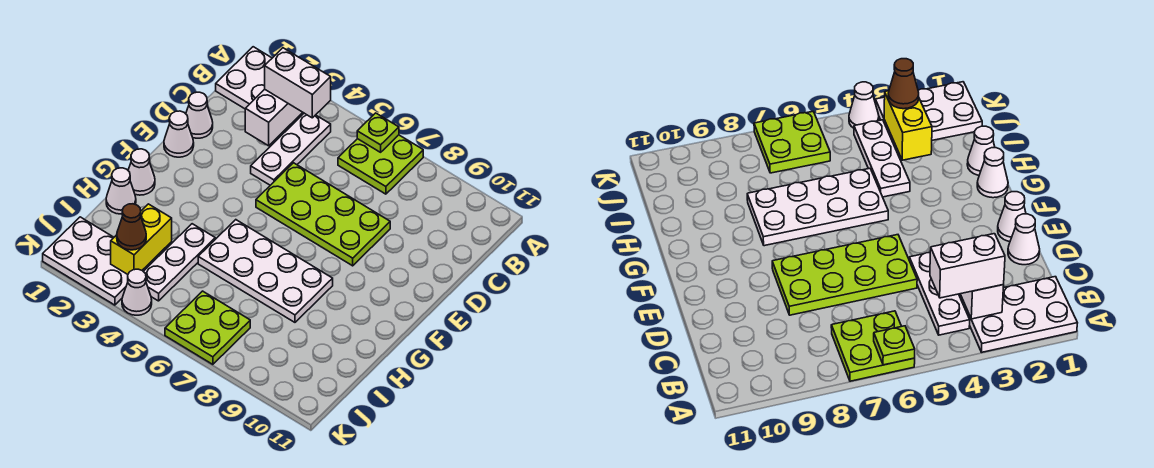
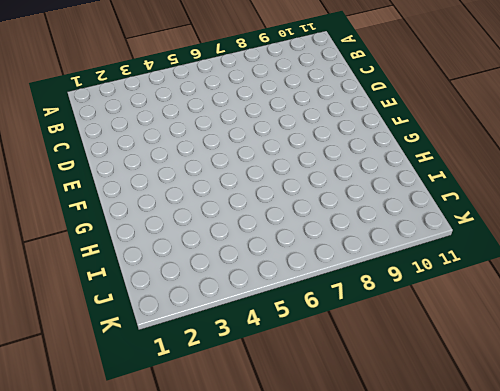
none -> white plate A1:B3 level 1
none -> lime plate A6:B7 level 1
none -> white plate B4:D4 level 1

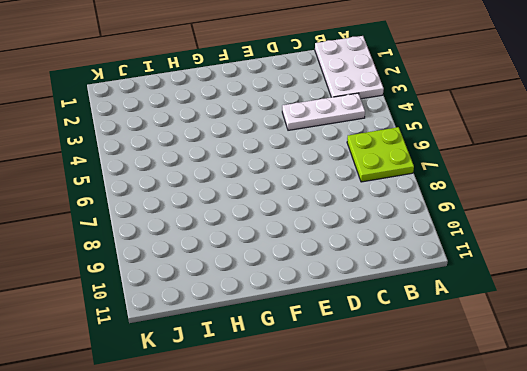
none -> white cone D1 level 1
none -> lime plate D5:E8 level 1
none -> white cone E1 level 1

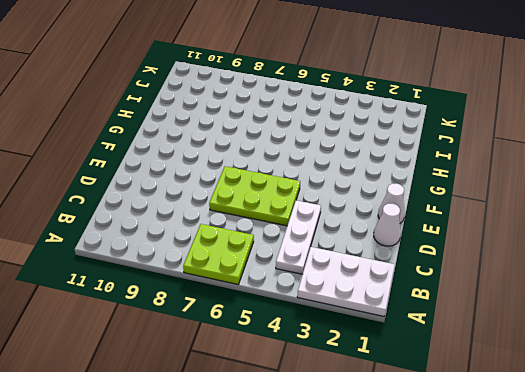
lime plate D5:E7 level 1 -> lime plate D5:E8 level 1
none -> white cone G1 level 1
none -> white plate G5:H8 level 1
none -> white cone H1 level 1

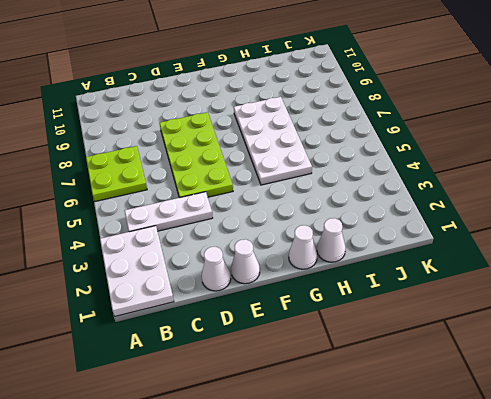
none -> white plate H4:J4 level 1
none -> white plate J1:K3 level 1
none -> lime plate J6:K7 level 1

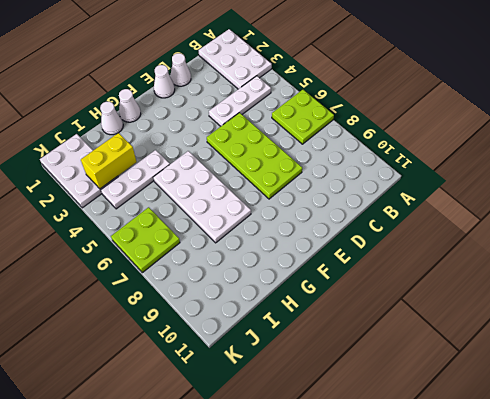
none -> white cone K4 level 1
none -> lime plate A6 level 2
none -> white brick B3:C3 level 2

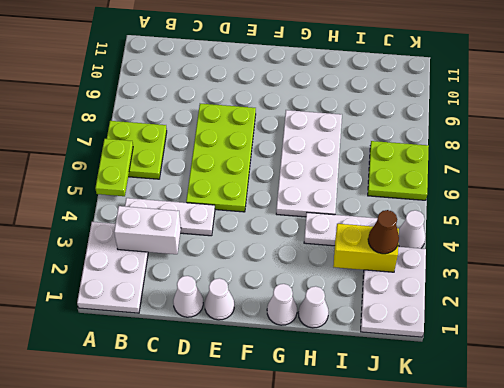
lime plate A5:A6 level 2 -> lime plate A6 level 2
none -> white brick B3:B4 level 3

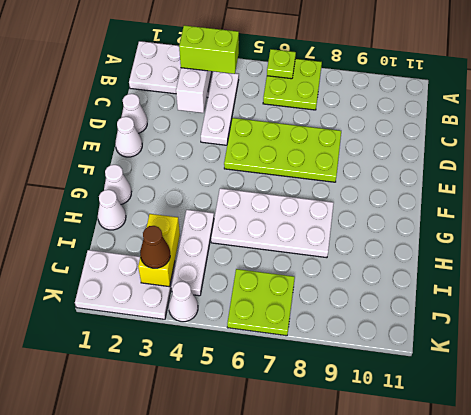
lime brick B3:B4 level 3 -> white brick B3:B4 level 3

